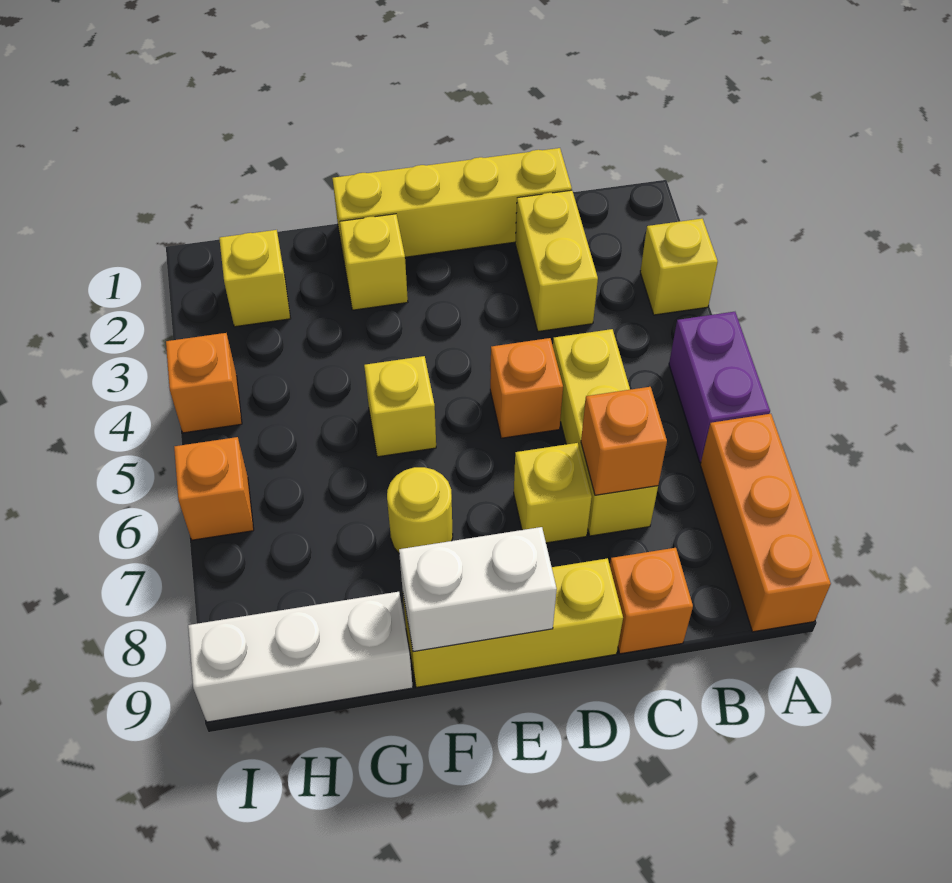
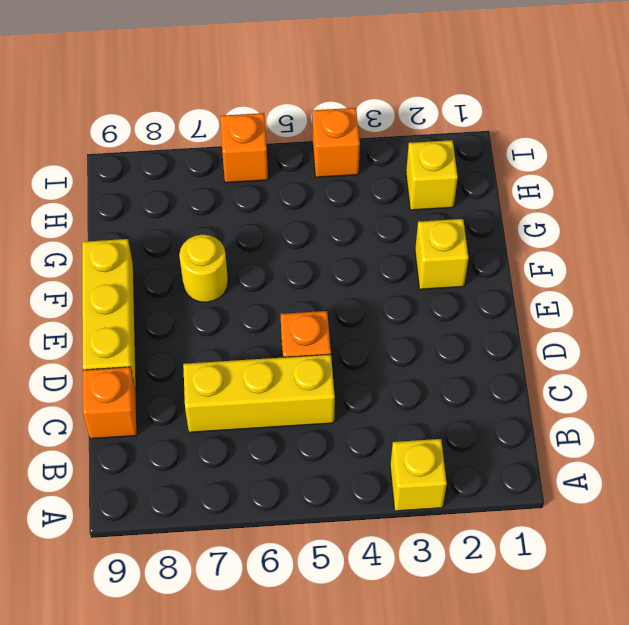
none -> purple brick A5:A6 level 1
none -> orange brick A7:A9 level 1
none -> yellow brick C1:F1 level 1

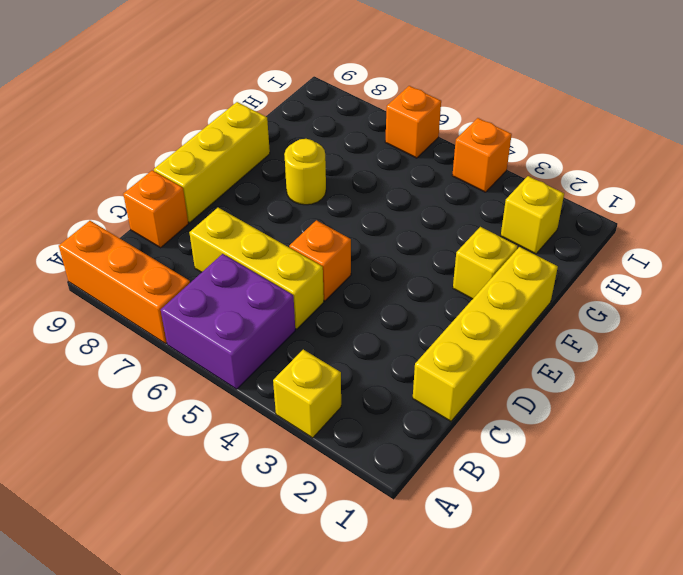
purple brick A5:B6 level 1 -> purple brick A5:A6 level 1
none -> yellow brick C2:C3 level 1
none -> yellow brick D7 level 1
none -> yellow brick F5 level 1

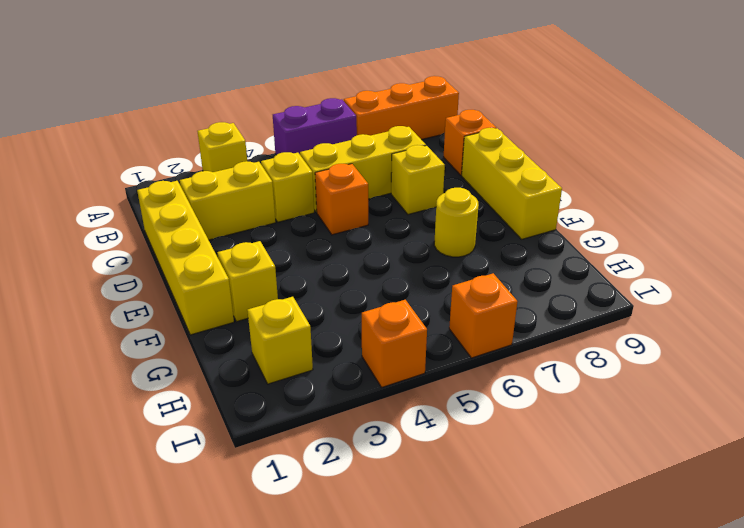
yellow brick C4 level 1 -> yellow brick F5 level 1
none -> white brick G9:I9 level 1
none -> orange brick C7 level 2
none -> white brick E9:F9 level 2

